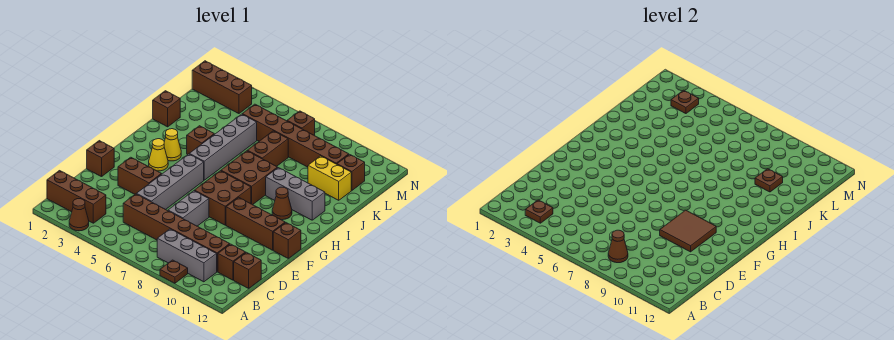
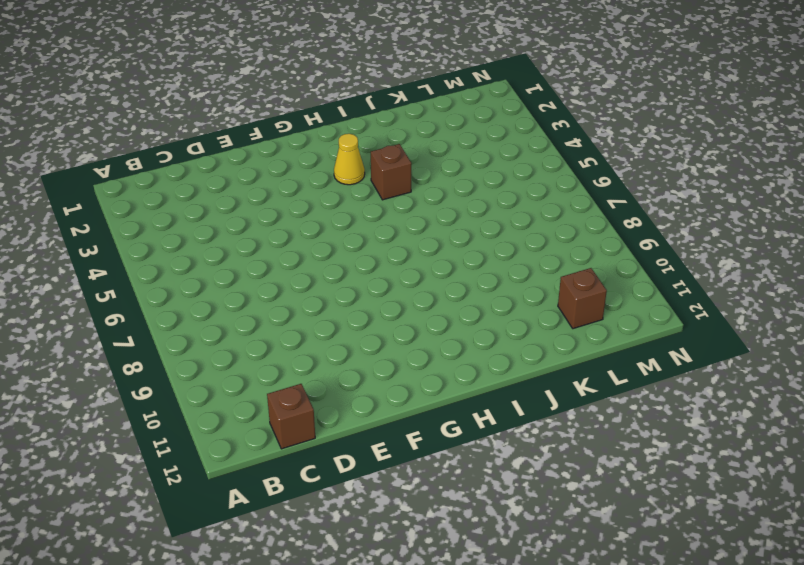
none -> brown cone A3 level 1
none -> brown plate A9 level 1
none -> brown brick B1:B3 level 1
none -> grey brick B8:B10 level 1

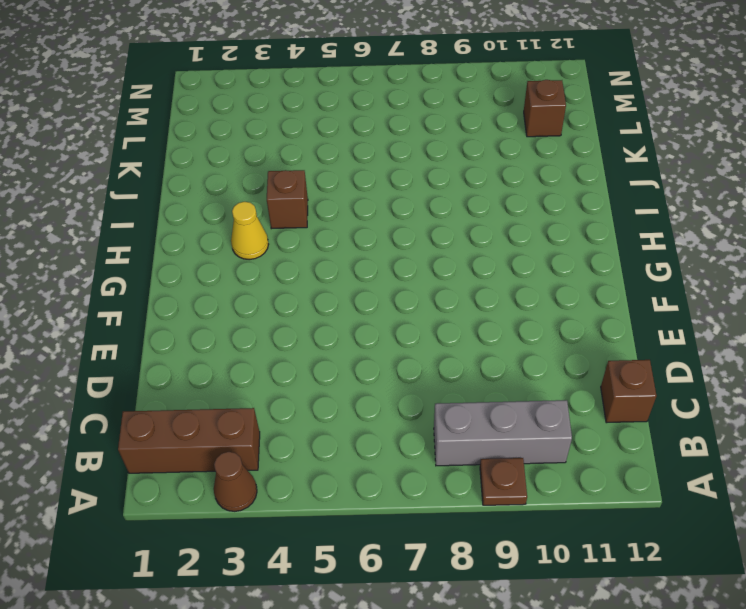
none -> brown brick C5:C10 level 1
none -> brown brick C11 level 1
none -> grey brick D5:G5 level 1
none -> grey brick D7:E7 level 1

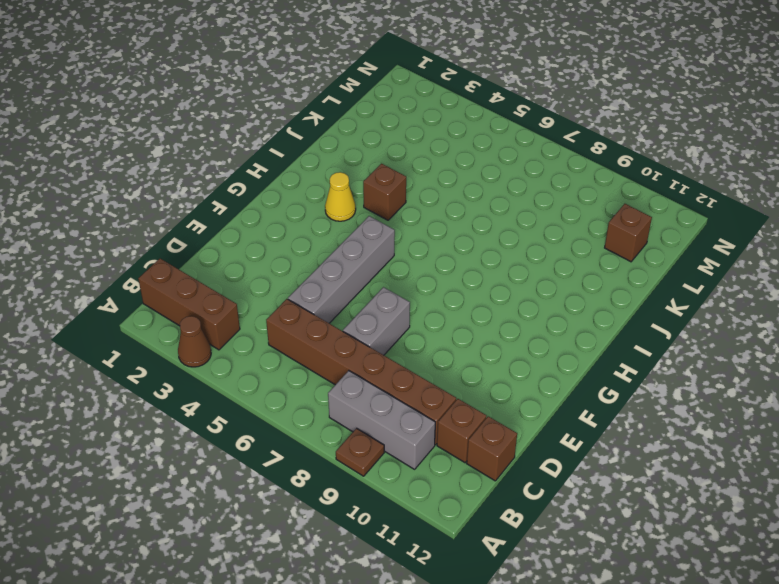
none -> brown brick E1 level 1
none -> brown brick E3:E4 level 1
none -> brown brick F7:G8 level 1
none -> brown brick F9:F11 level 1

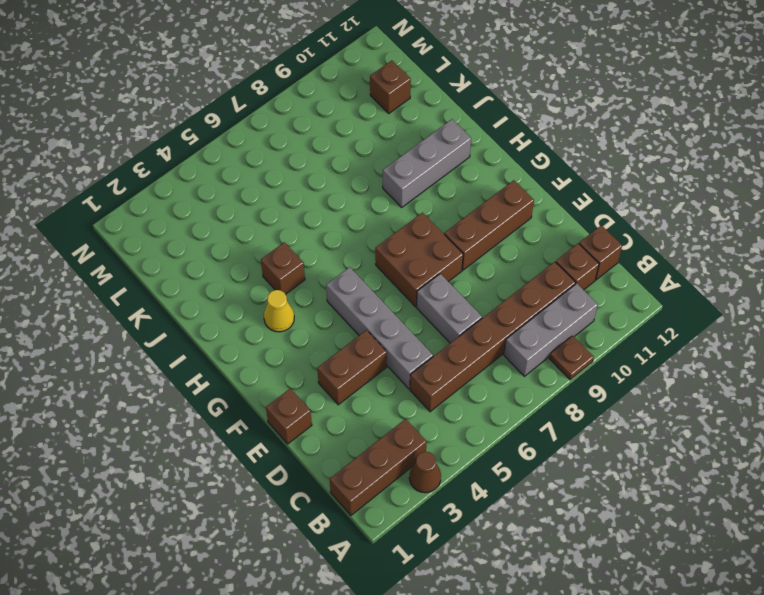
none -> brown brick F12 level 1
none -> yellow cone G3 level 1
none -> grey brick H5:K5 level 1
none -> brown brick H7:I8 level 1

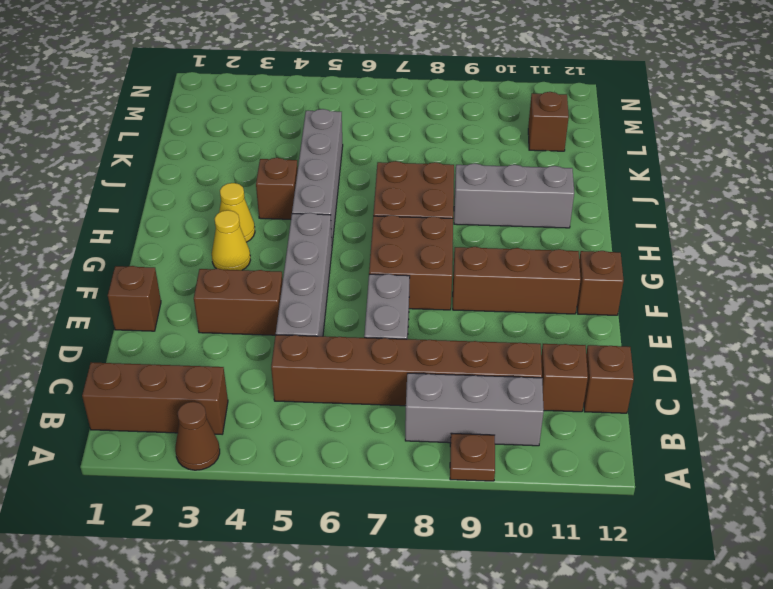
none -> brown cone H10 level 1
none -> brown brick J1 level 1
none -> brown brick J7:K7 level 1
none -> yellow brick K10:K11 level 1

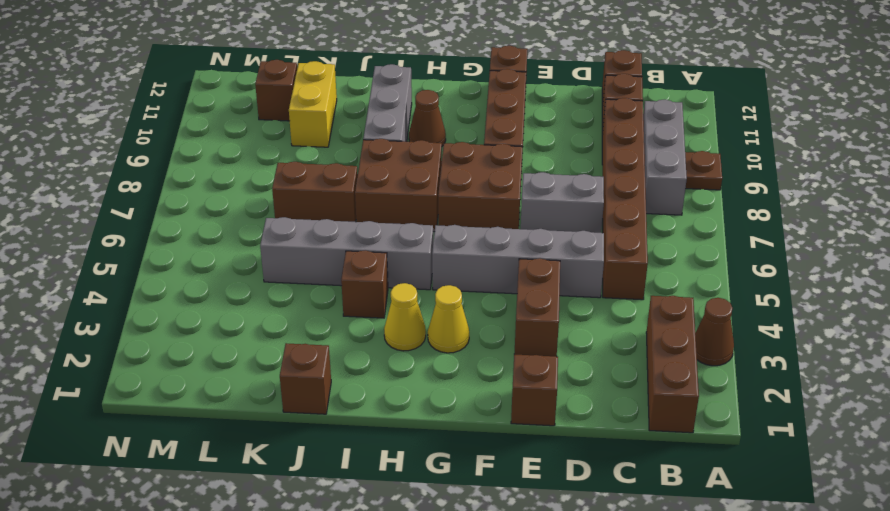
none -> brown brick L5:L10 level 1
none -> brown brick M1:M3 level 1
none -> brown brick M7 level 1
none -> brown plate B3 level 2

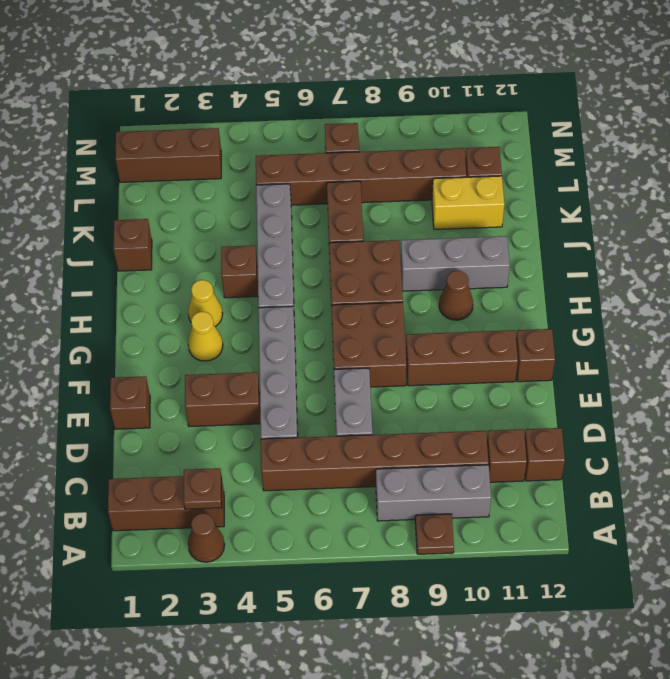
none -> brown cone B8 level 2
none -> brown tile E9:F10 level 2
none -> brown plate K10 level 2
none -> brown plate M3 level 2

